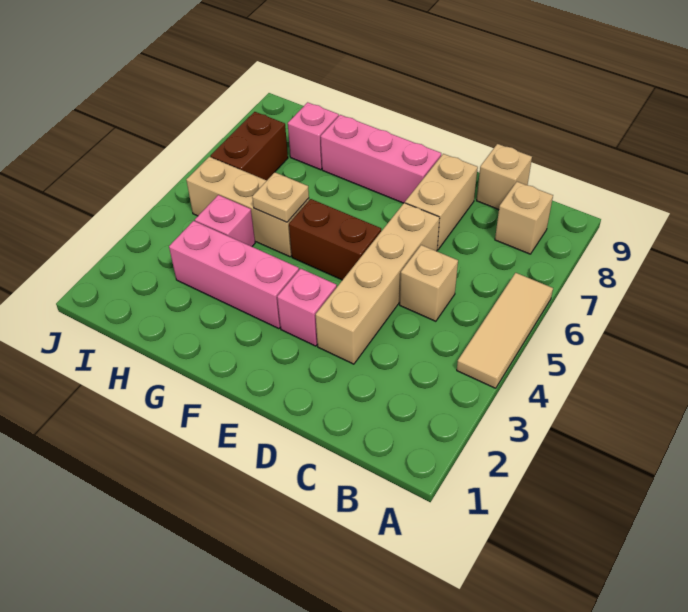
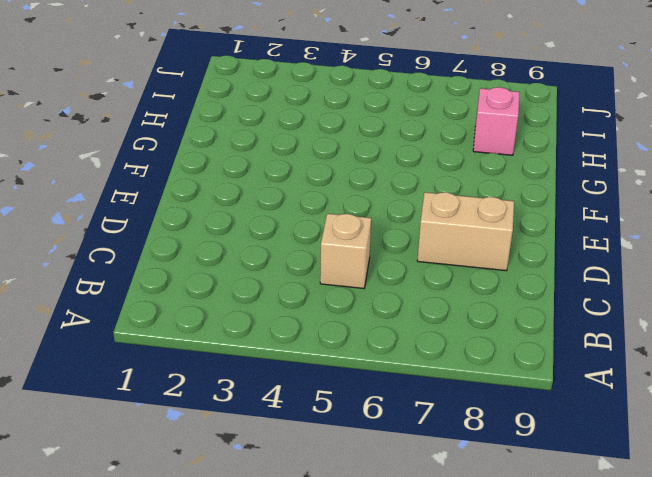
none -> tan tile A4:A6 level 1
none -> tan brick B8 level 1
none -> tan brick C9 level 1

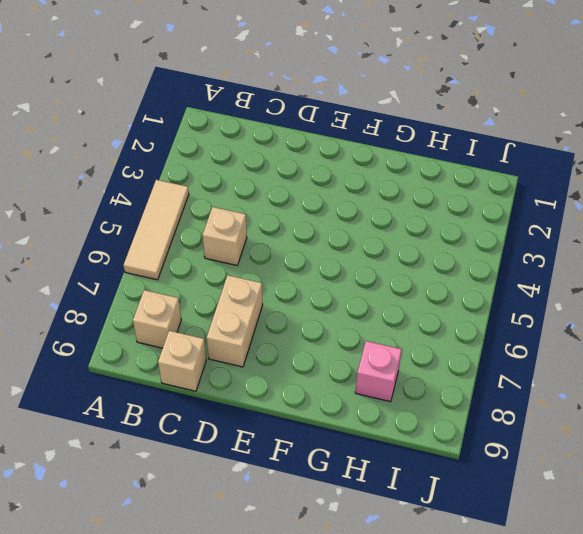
none -> tan brick D3:D6 level 1
none -> pink brick E3 level 1
none -> brown brick E5:F5 level 1

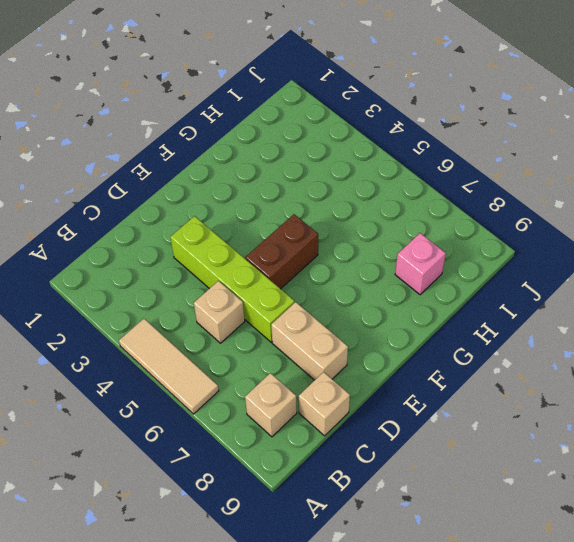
lime brick D3:D6 level 1 -> tan brick D3:D6 level 1
none -> pink brick E3 level 1
none -> pink brick E8:G8 level 1
none -> pink brick F3:H3 level 1

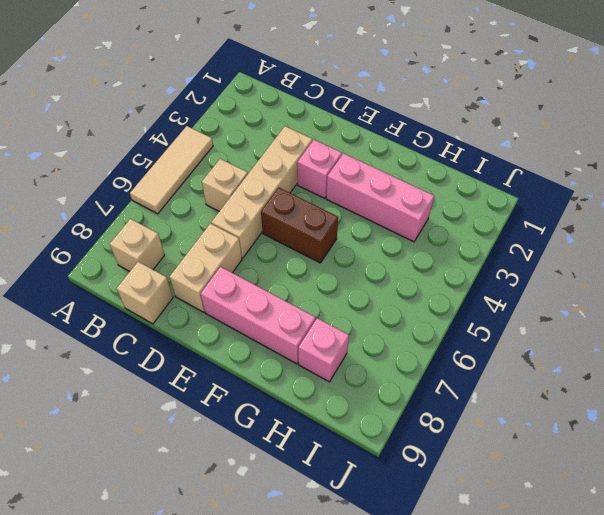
none -> tan brick G5:I5 level 1
none -> pink brick H4 level 1
none -> brown brick I6:I7 level 1

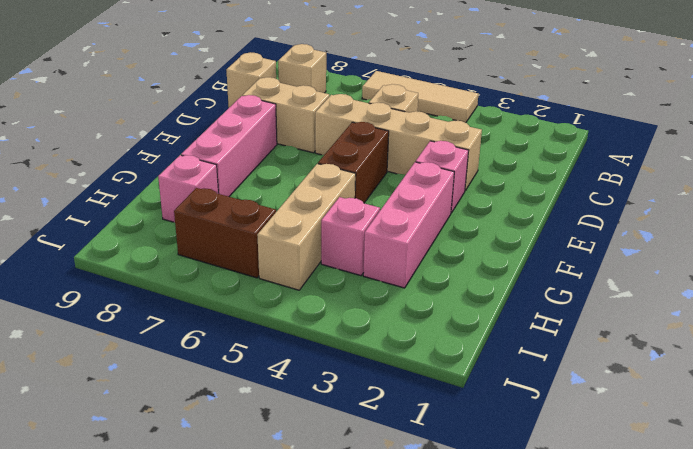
none -> tan plate G5 level 2

